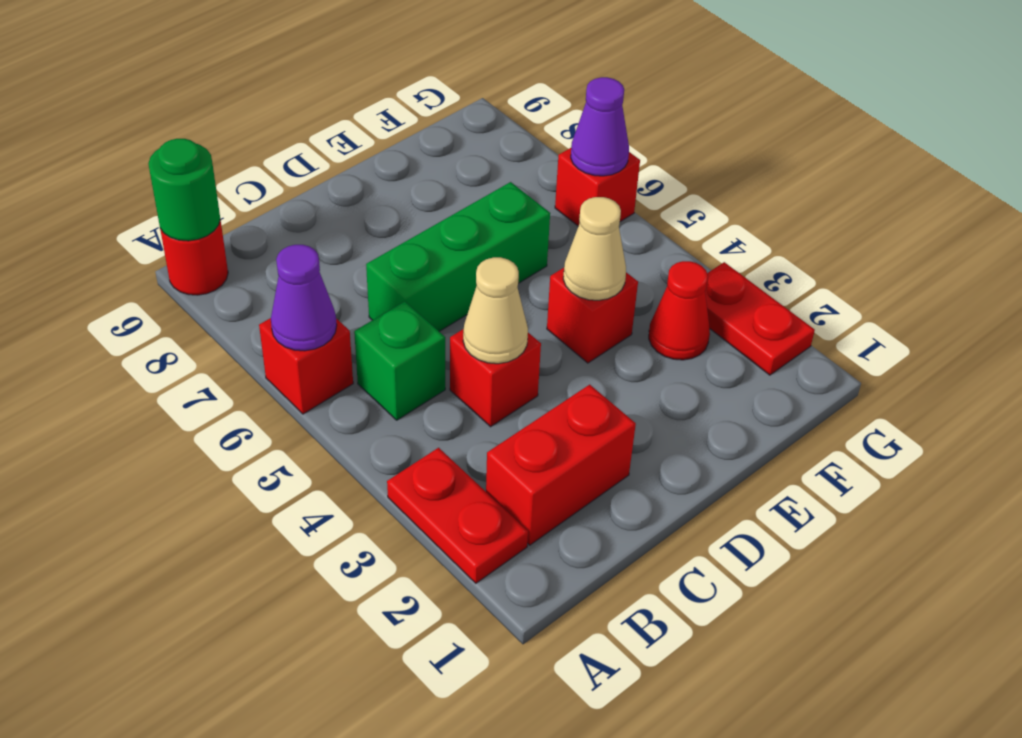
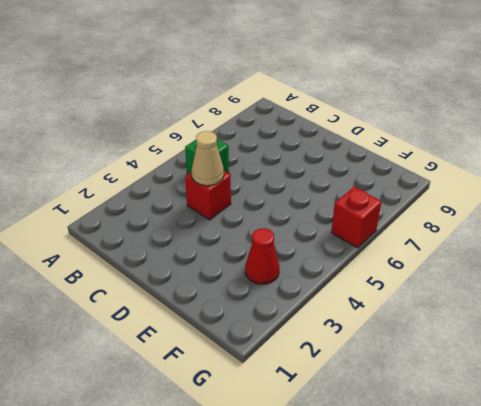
none -> red plate A2:A3 level 1
none -> red brick A6 level 1
none -> red round brick A9 level 1

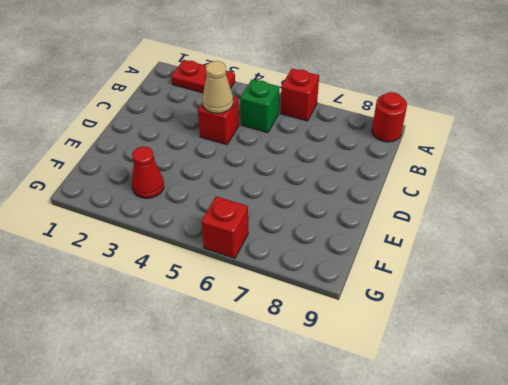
none -> red brick B2:C2 level 1
none -> green brick C6:E6 level 1
none -> red brick E4 level 1

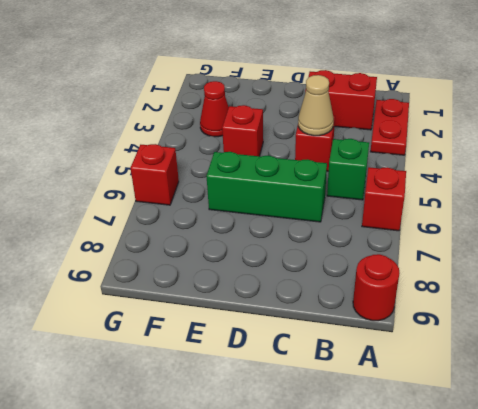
none -> red plate G2:G3 level 1
none -> purple cone A6 level 2
none -> green round brick A9 level 2

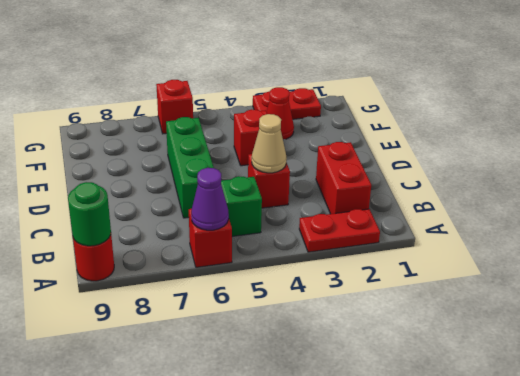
none -> tan cone E4 level 2
none -> purple cone G6 level 2

